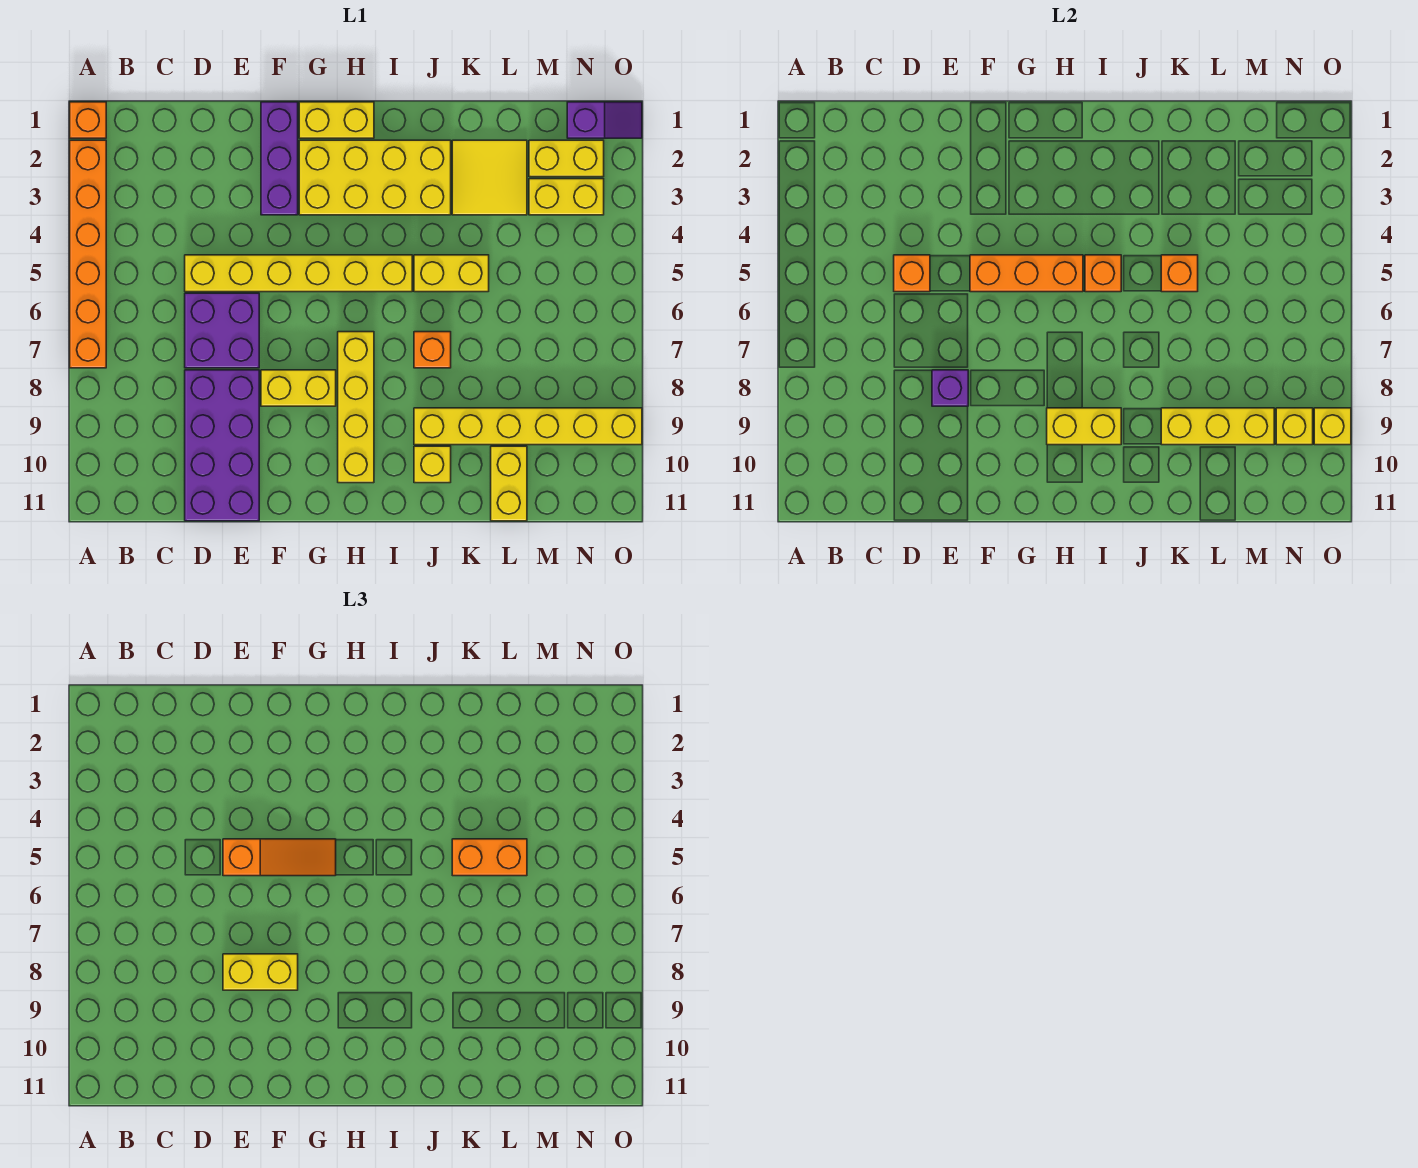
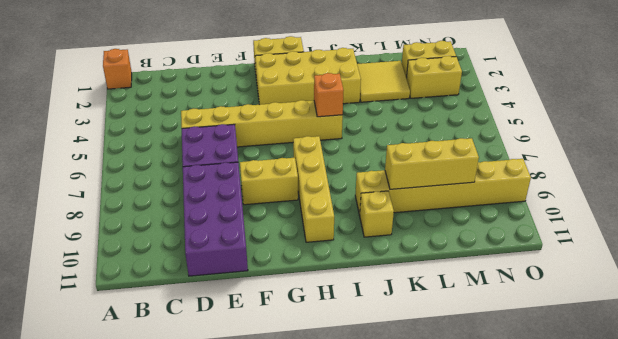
none -> orange brick A2:A7 level 1
none -> purple brick F1:F3 level 1
none -> yellow brick J5:K5 level 1
none -> orange brick J7 level 1

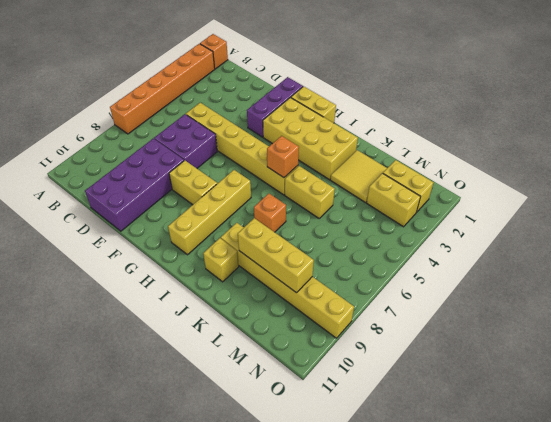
none -> yellow brick L10:L11 level 1
none -> purple slope N1:O1 level 1 top N
none -> orange brick D5 level 2
none -> purple brick E8 level 2

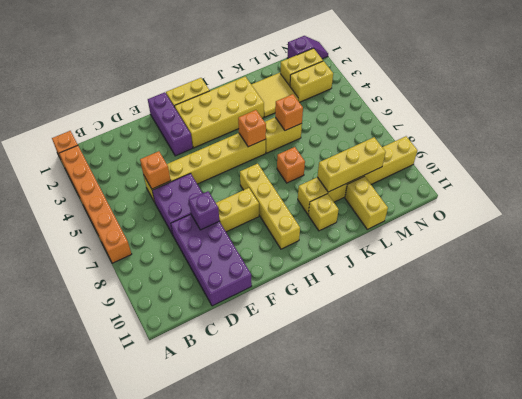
none -> orange brick F5:H5 level 2
none -> yellow brick H9:I9 level 2
none -> yellow brick N9 level 2
none -> yellow brick O9 level 2

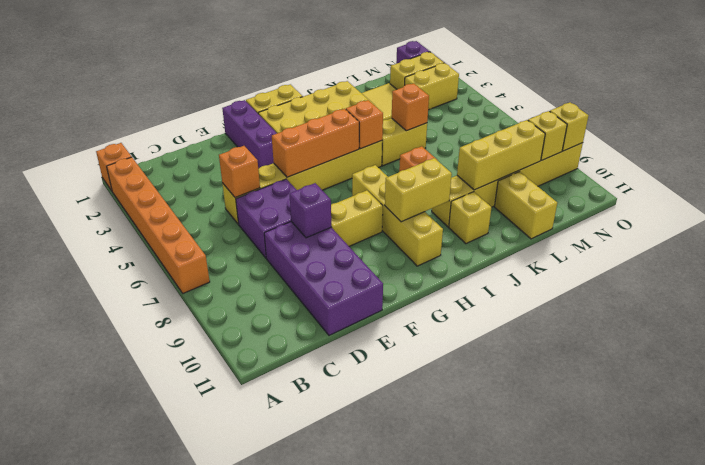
none -> orange slope E5:G5 level 3 top E
none -> yellow brick E8:F8 level 3
none -> orange brick K5:L5 level 3

